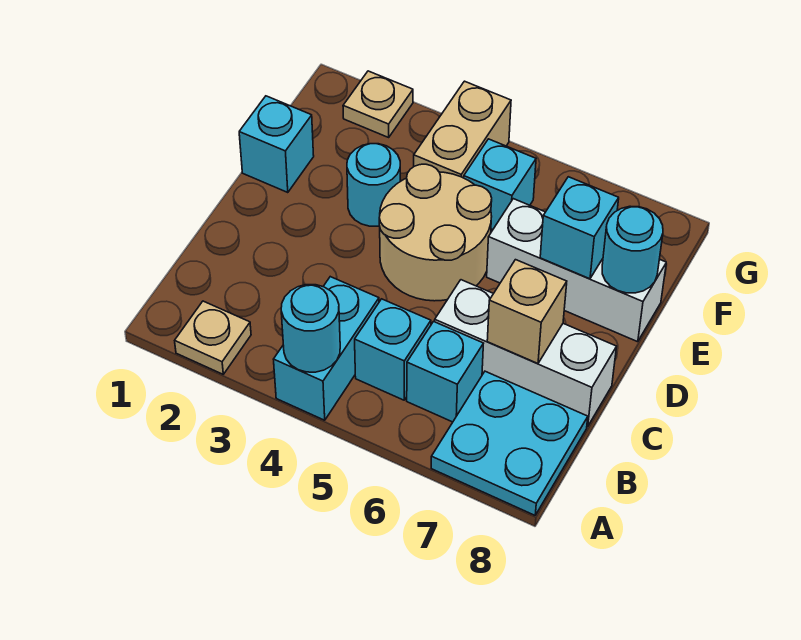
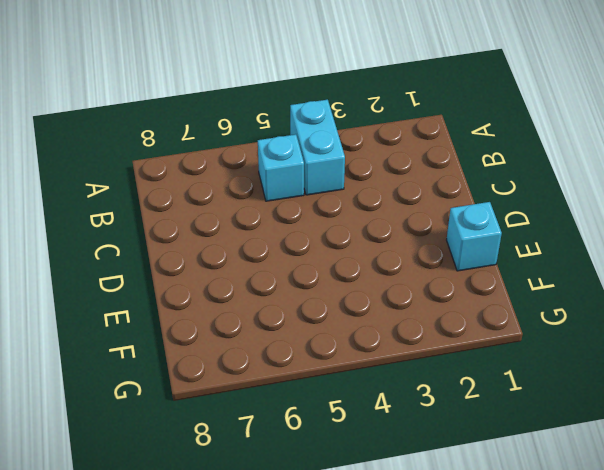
none -> tan plate A2 level 1
none -> cyan plate A7:B8 level 1
none -> cyan brick B6 level 1

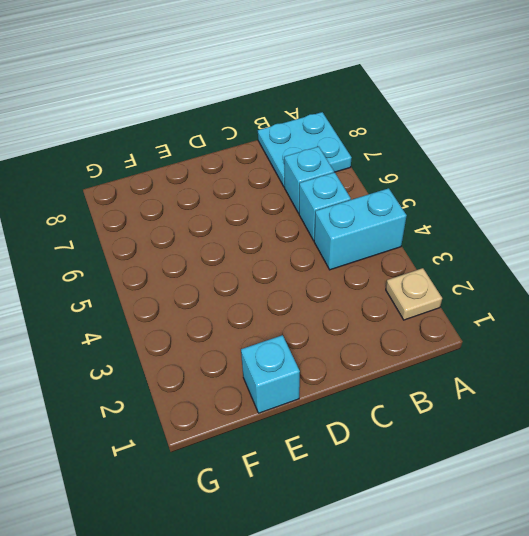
none -> white brick C6:C8 level 1
none -> tan round brick D4:E5 level 1
none -> cyan round brick E3 level 1

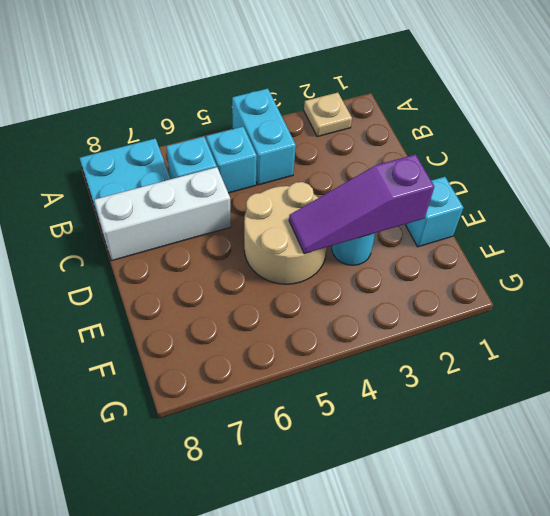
purple slope E2:E4 level 2 top 2 -> none
none -> white brick E6:E8 level 1
none -> tan brick F4:G4 level 1
none -> cyan brick F5 level 1

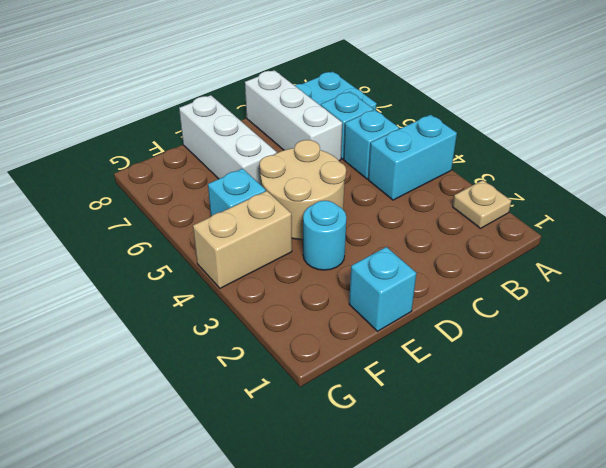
none -> tan plate G2 level 1
none -> cyan round brick A4 level 2
none -> tan brick C7 level 2

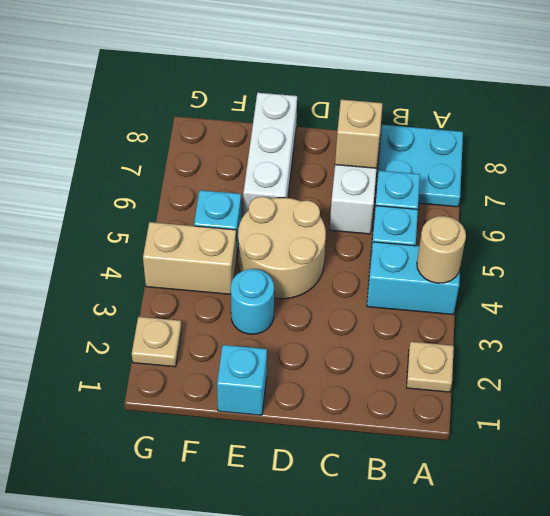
tan round brick A4 level 2 -> cyan round brick A4 level 2
none -> cyan brick E7 level 2
none -> cyan round brick E8 level 2

